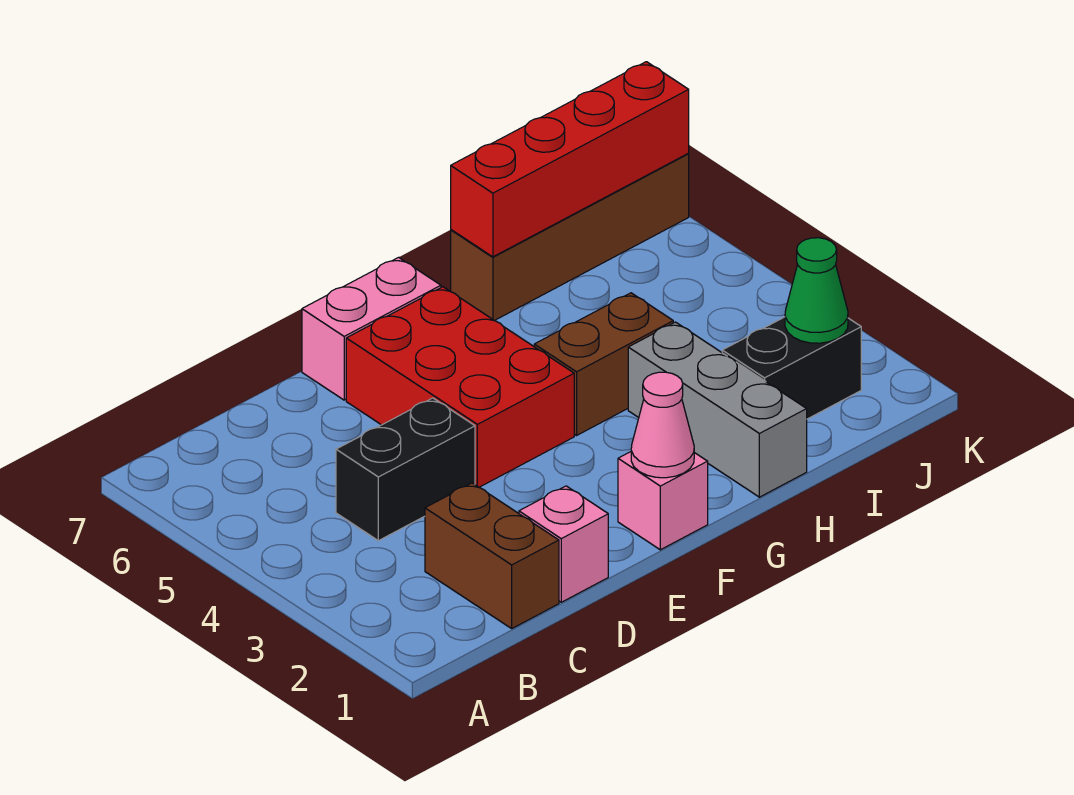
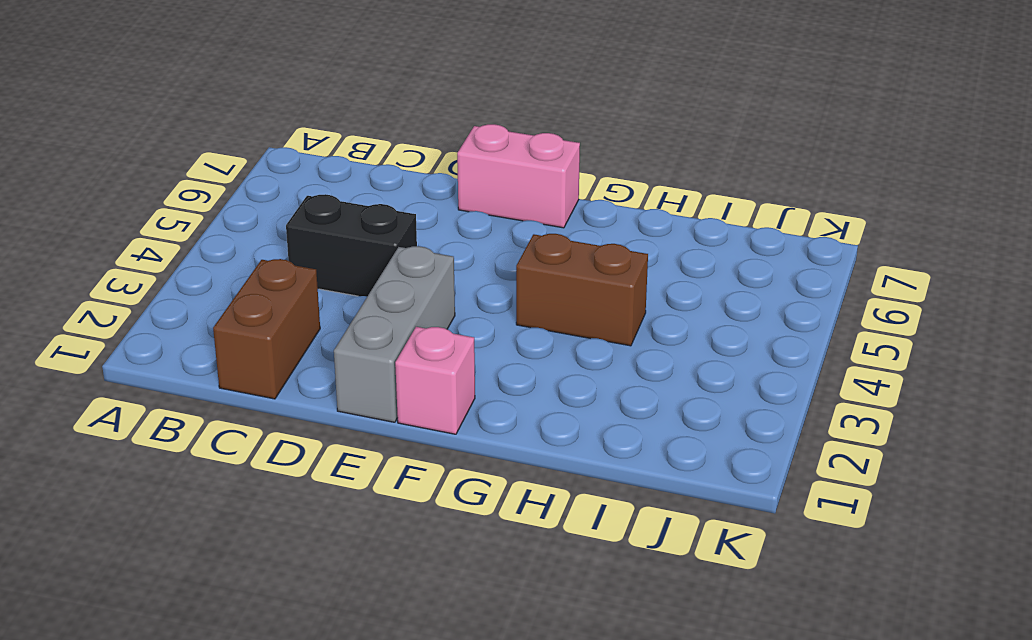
grey brick E1:E3 level 1 -> grey brick H1:H3 level 1
none -> pink brick D1 level 1
none -> red brick E4:F6 level 1
none -> brown brick H7:K7 level 1

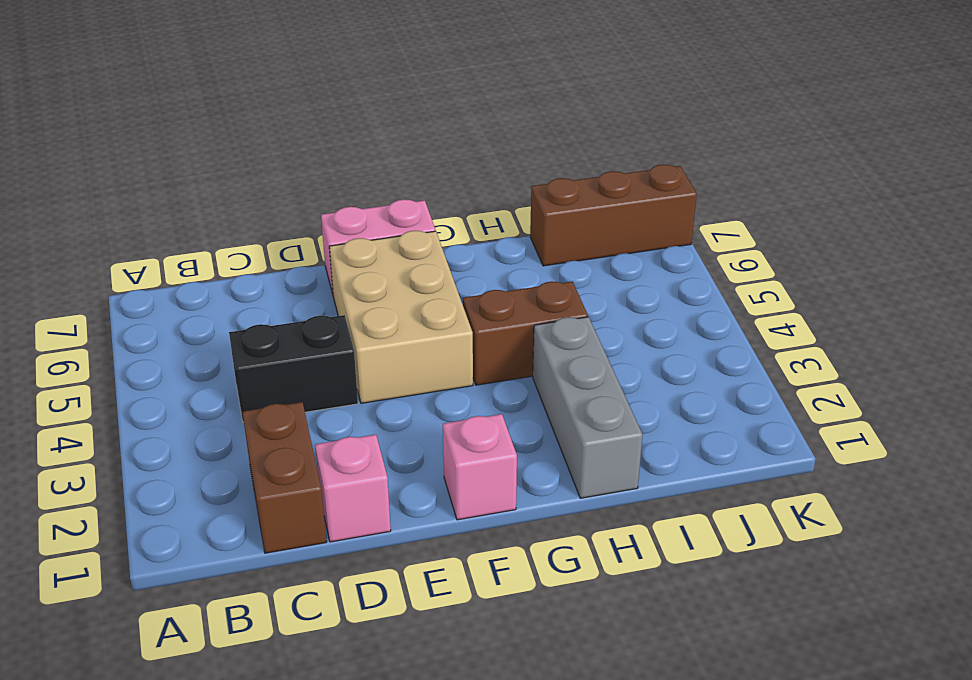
tan brick E4:F6 level 1 -> red brick E4:F6 level 1
brown brick I7:K7 level 1 -> brown brick H7:K7 level 1
none -> black brick I2:J2 level 1
none -> pink cone F1 level 2
none -> red brick H7:K7 level 2

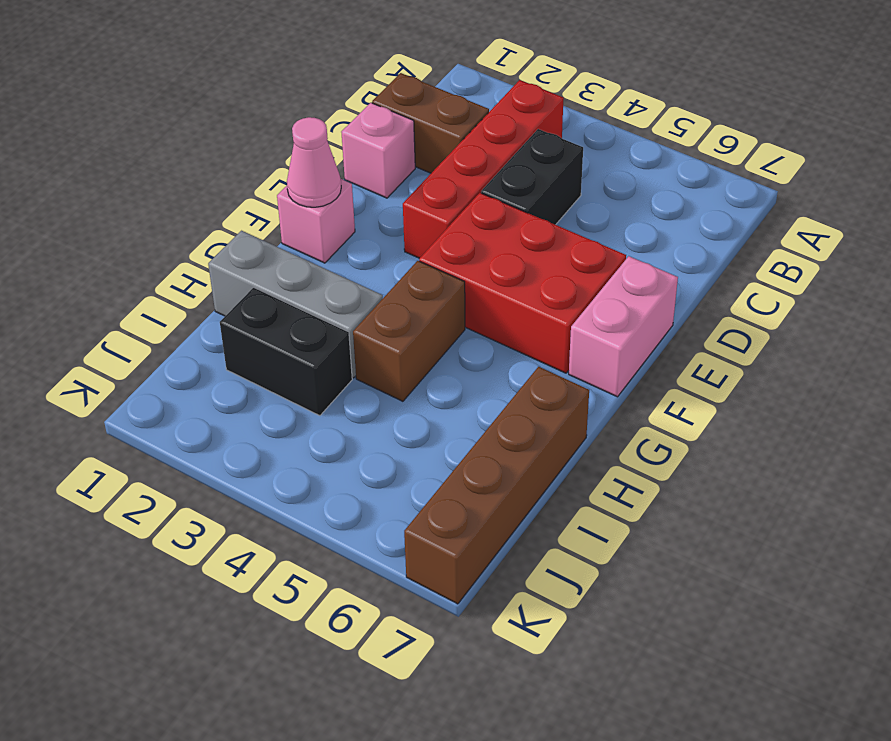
red brick B3:E3 level 1 -> red brick H7:K7 level 2
black brick I2:I3 level 1 -> black brick I2:J2 level 1
none -> green cone J2 level 2

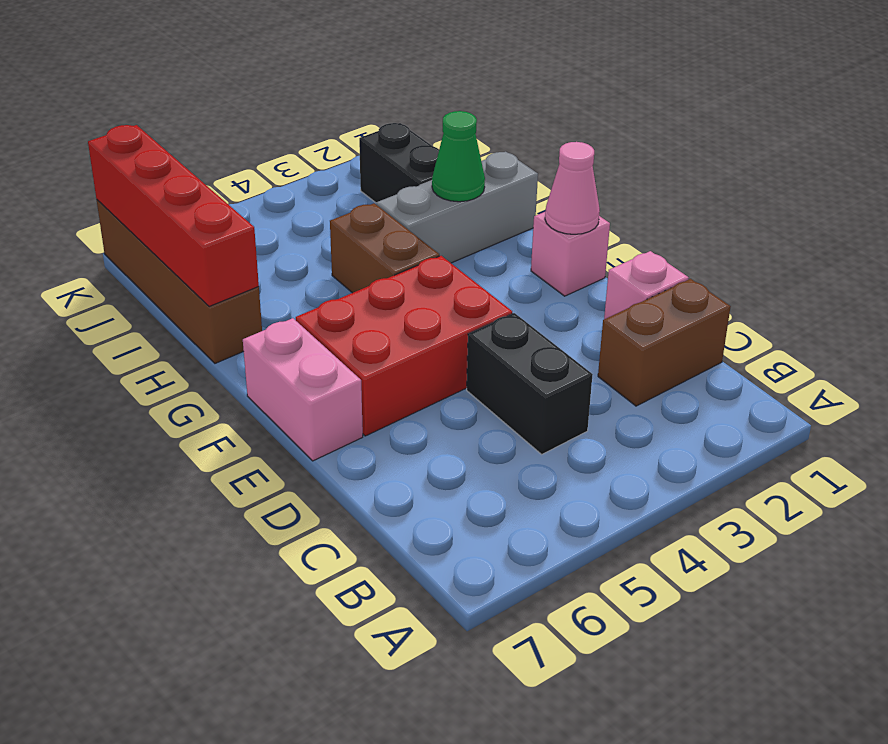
green cone H2 level 2 -> green cone J2 level 2

